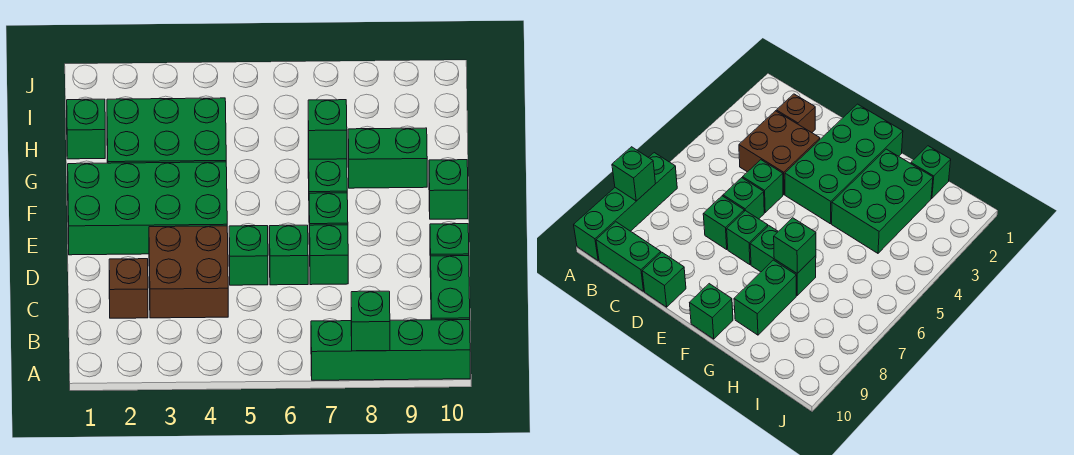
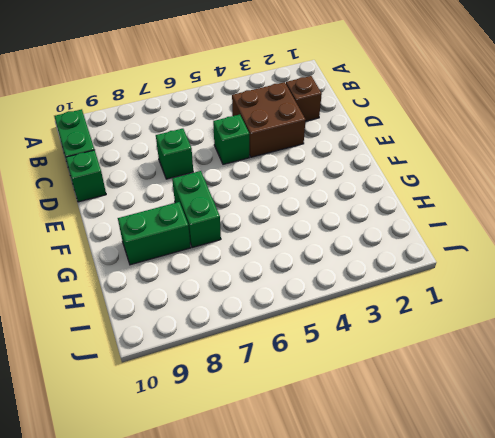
none -> green brick A7:A10 level 1
none -> green brick D6 level 1
none -> green brick E1:F4 level 1

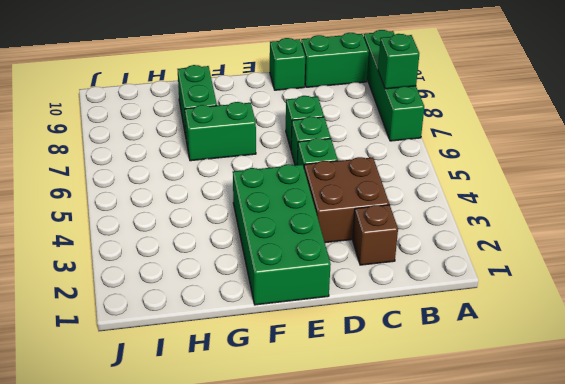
none -> green brick E7 level 1
none -> green brick F10 level 1
none -> green brick G2:H4 level 1

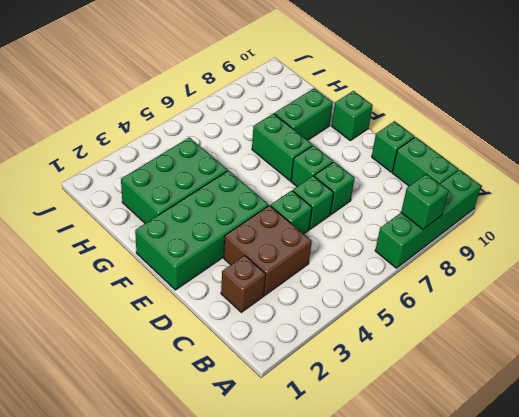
none -> green brick H1 level 1
none -> green brick G7 level 2

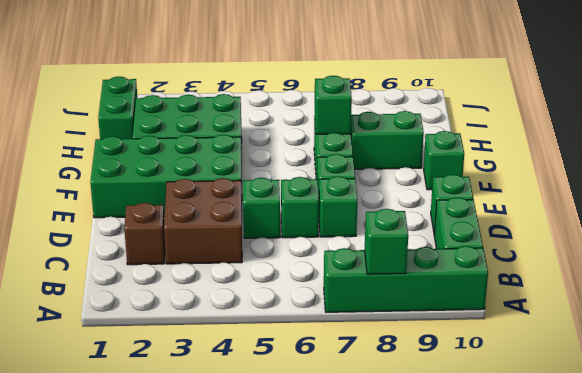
green brick H1:I1 level 1 -> green brick H1 level 1

